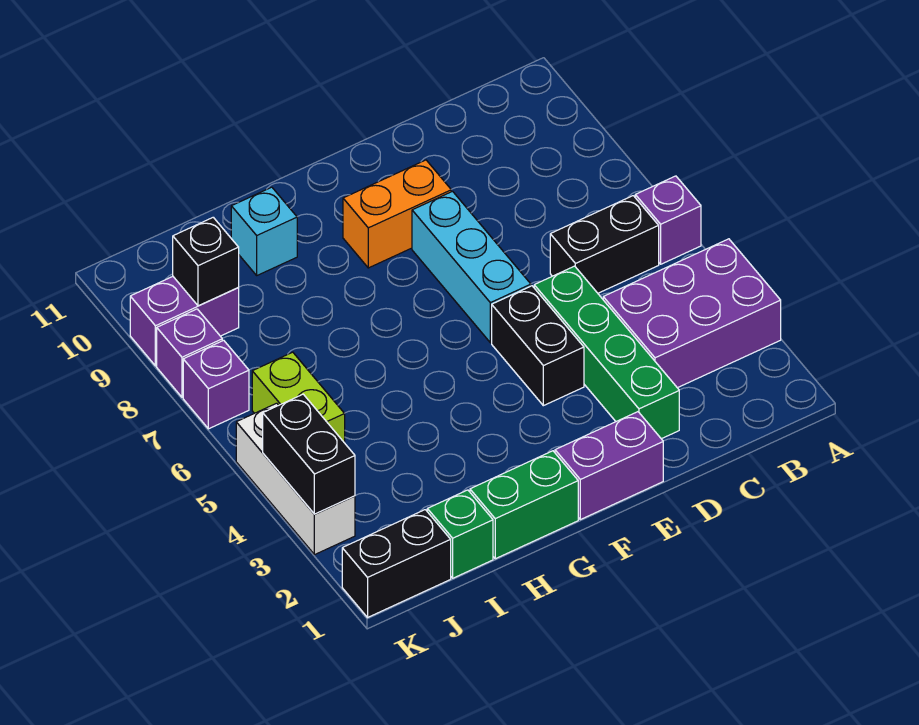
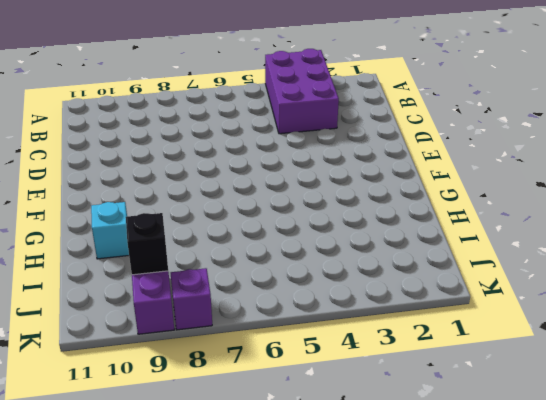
none -> purple brick A6 level 1
none -> black brick B6:C6 level 1
none -> green brick D2:D5 level 1

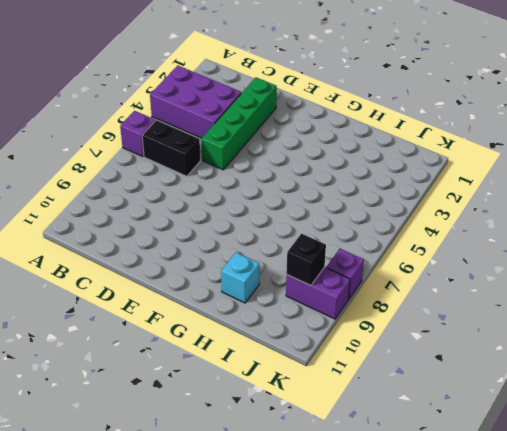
none -> purple brick E1:F1 level 1
none -> black brick E4:E5 level 1
none -> cyan brick E6:E8 level 1

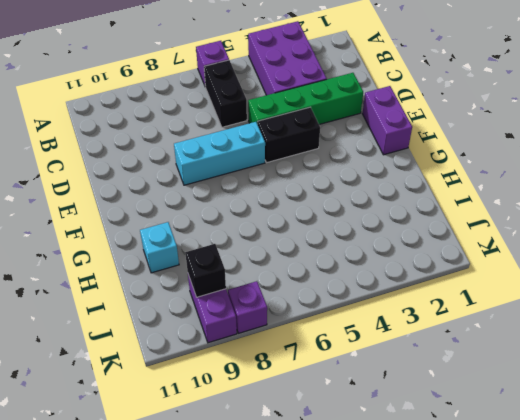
none -> orange brick E9:F9 level 1
none -> green brick G1:H1 level 1
none -> green brick I1 level 1

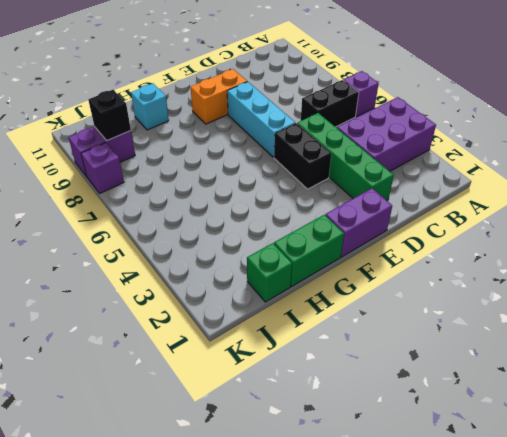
none -> black brick J1:K1 level 1
none -> lime brick J5:J6 level 1
none -> white brick K3:K5 level 1

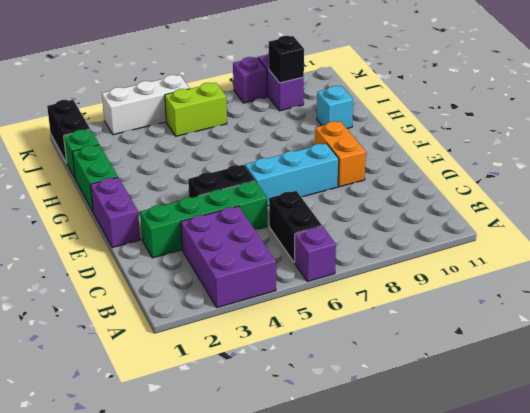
none -> purple brick K7 level 1
none -> black brick K3:K4 level 2

